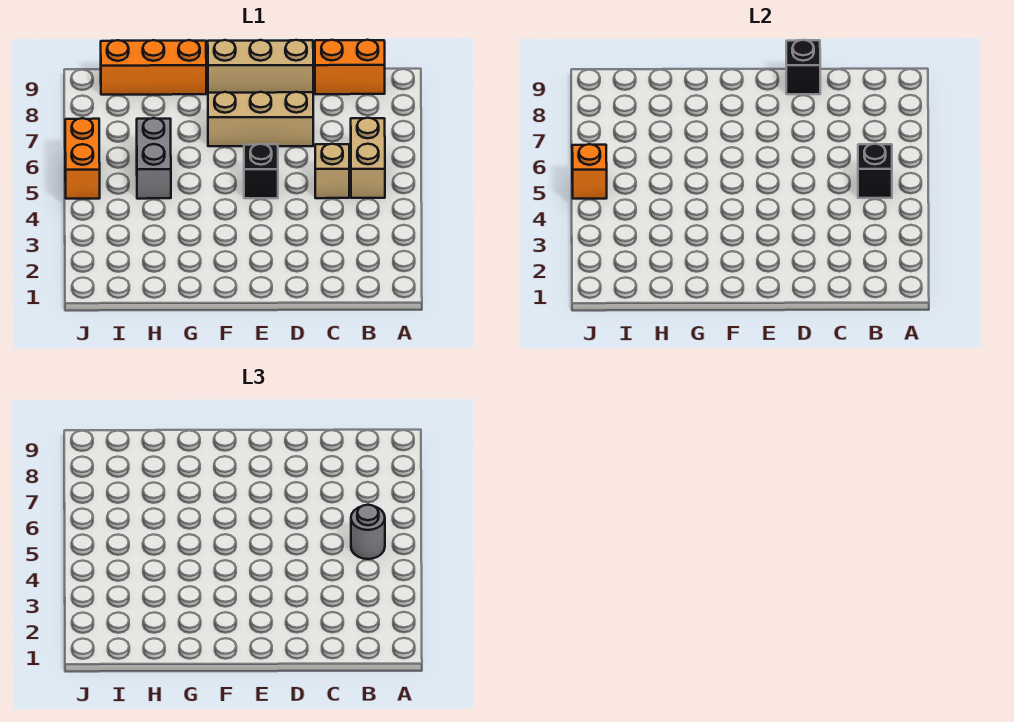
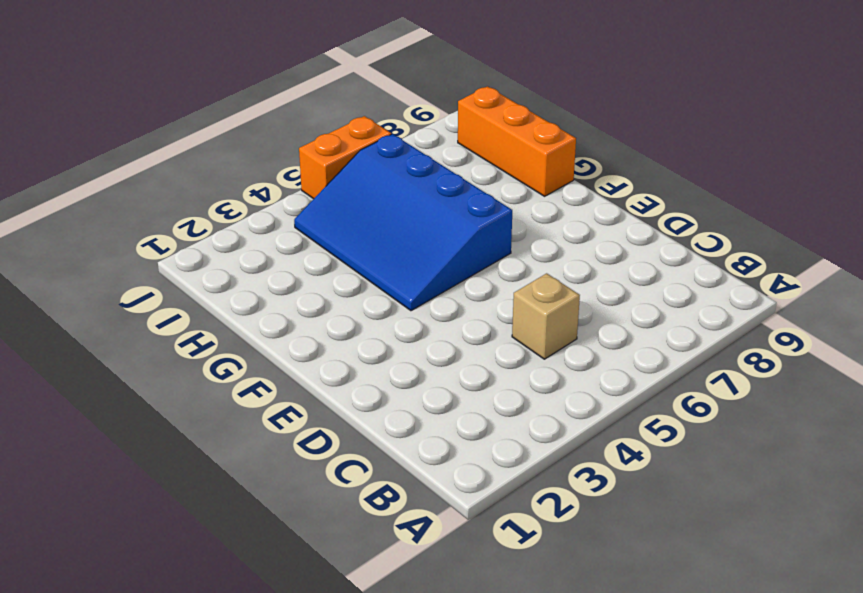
blue slope F4:I6 level 1 top 6 -> grey brick H5:H6 level 1
none -> tan brick B5:B6 level 1
none -> orange brick B9:C9 level 1
none -> tan brick D7:F7 level 1

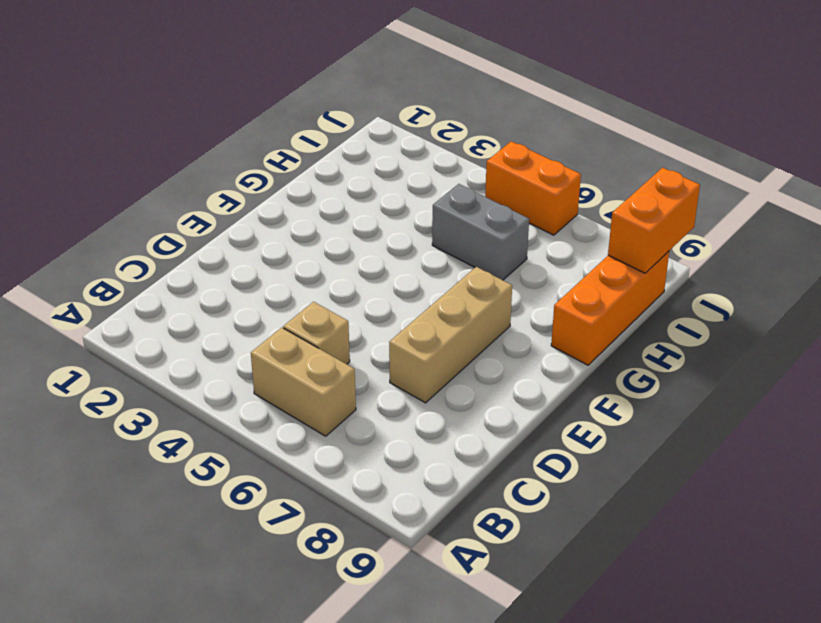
orange brick I9:J9 level 2 -> orange brick B9:C9 level 1
none -> tan brick D9:F9 level 1
none -> black brick E5 level 1
none -> black brick B5 level 2

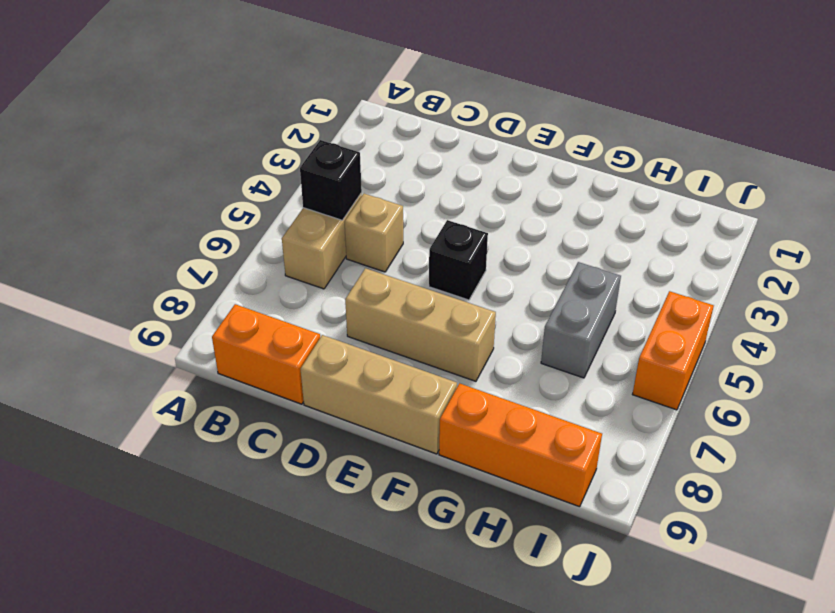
none -> black brick D9 level 2
none -> orange brick J5 level 2
none -> grey round brick B5 level 3

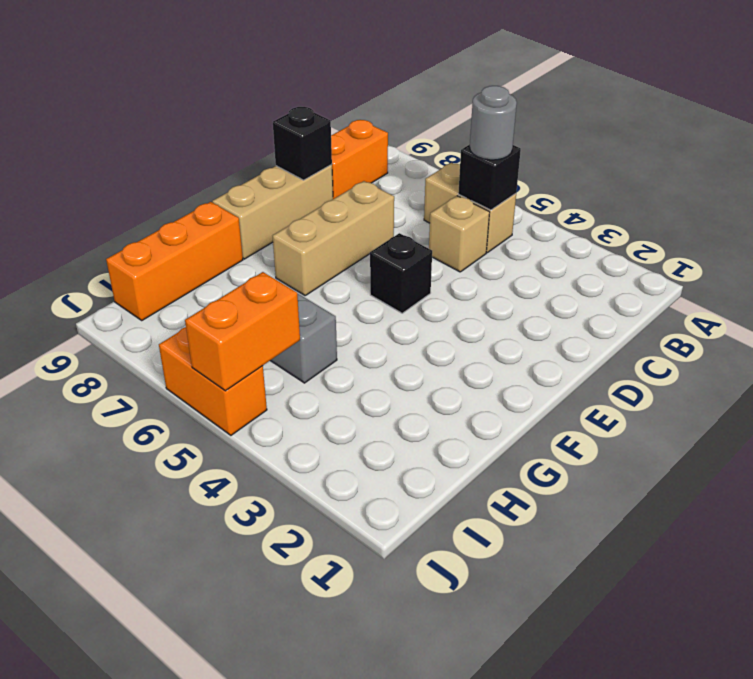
orange brick I5:J5 level 2 -> orange brick J5 level 2

